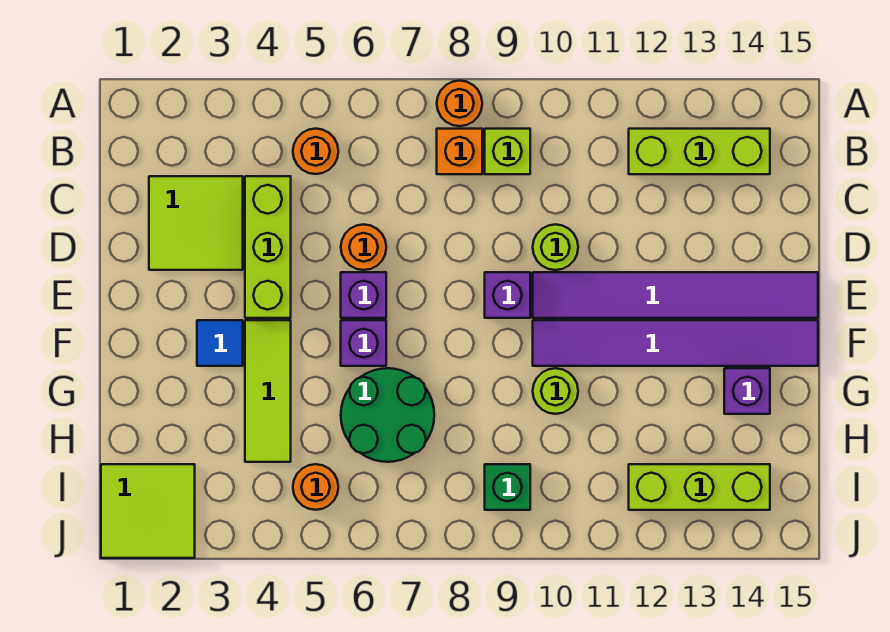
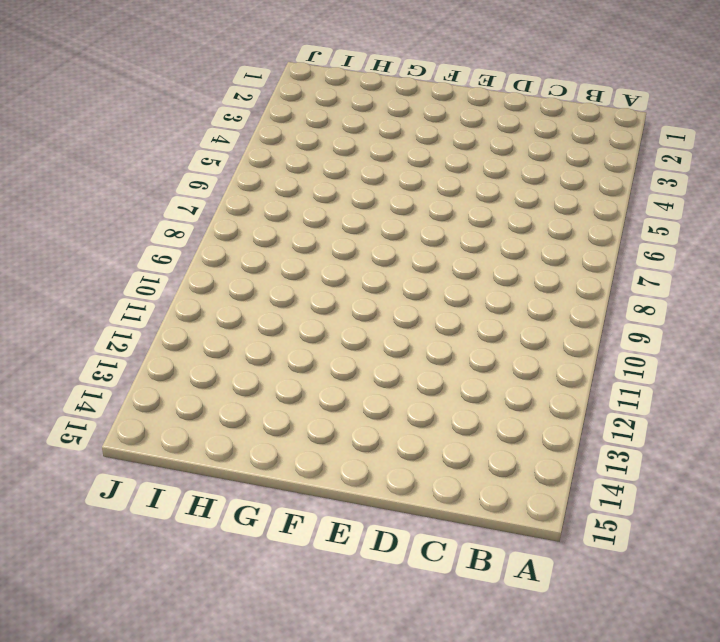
none -> orange round brick A8 level 1
none -> orange round brick B5 level 1
none -> orange brick B8 level 1

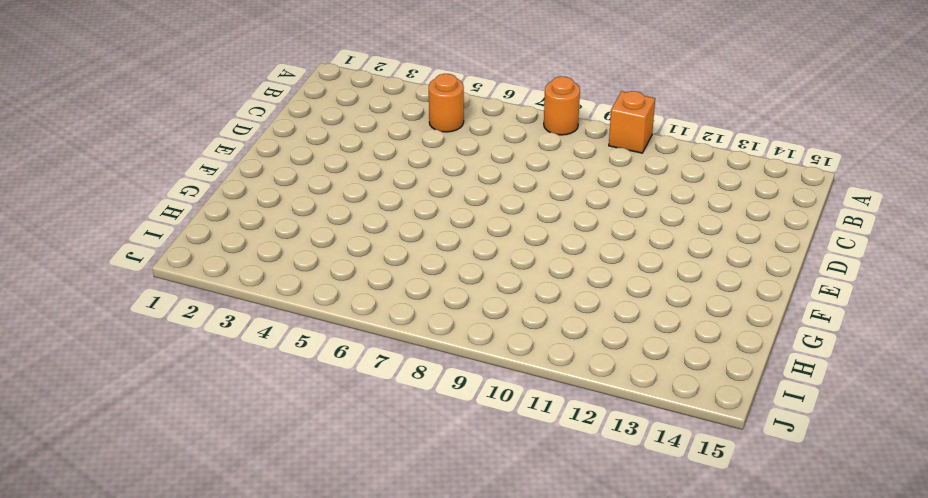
orange brick A10 level 1 -> orange brick B8 level 1
none -> lime brick B9 level 1
none -> lime brick B12:B14 level 1
none -> lime tile C2:D3 level 1

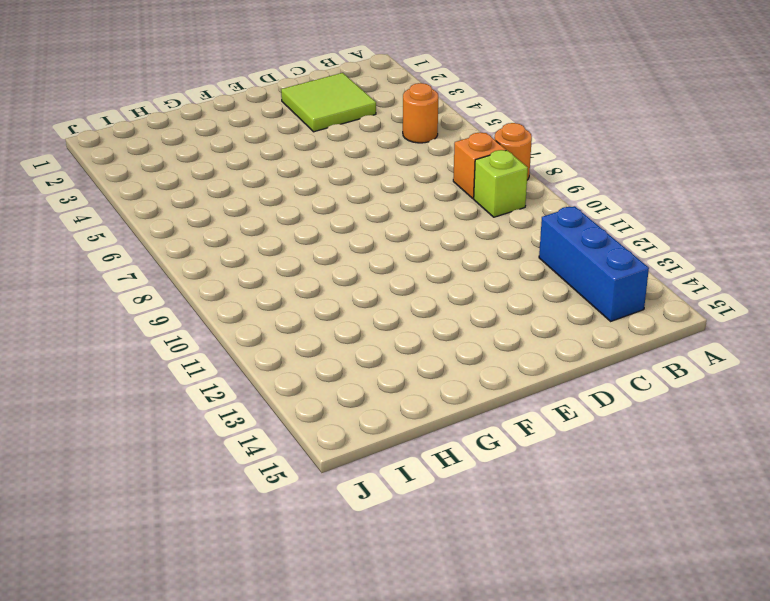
blue brick B12:B14 level 1 -> lime brick B12:B14 level 1
none -> lime brick C4:E4 level 1
none -> orange round brick D6 level 1
none -> lime round brick D10 level 1

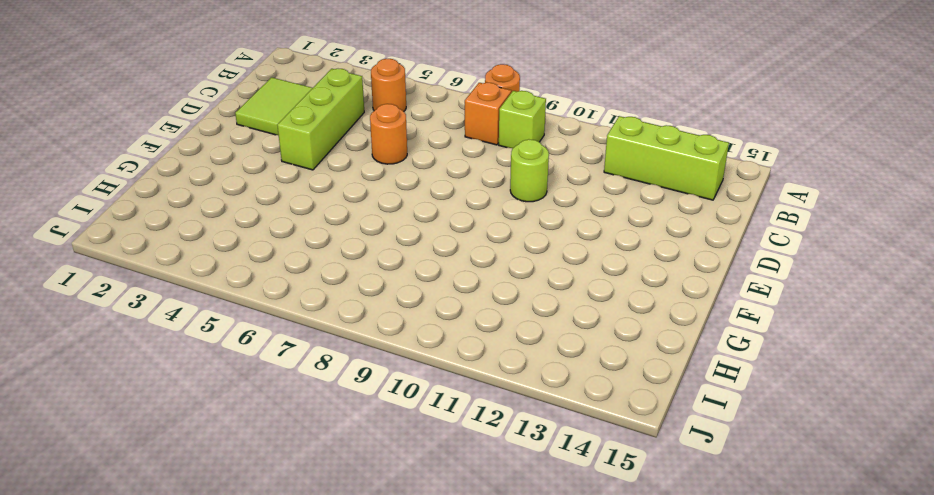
none -> purple brick E6 level 1
none -> purple brick E9 level 1
none -> purple tile E10:E15 level 1

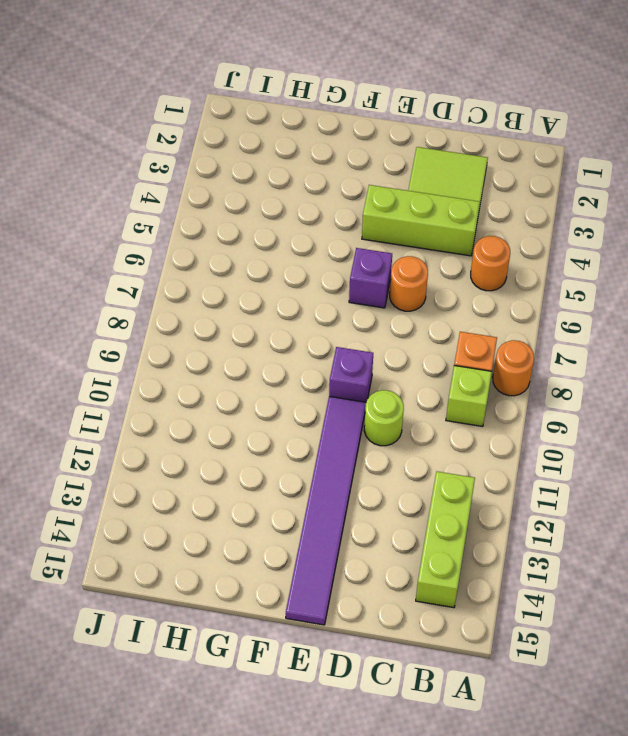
none -> blue tile F3 level 1
none -> lime tile F4:H4 level 1
none -> purple brick F6 level 1

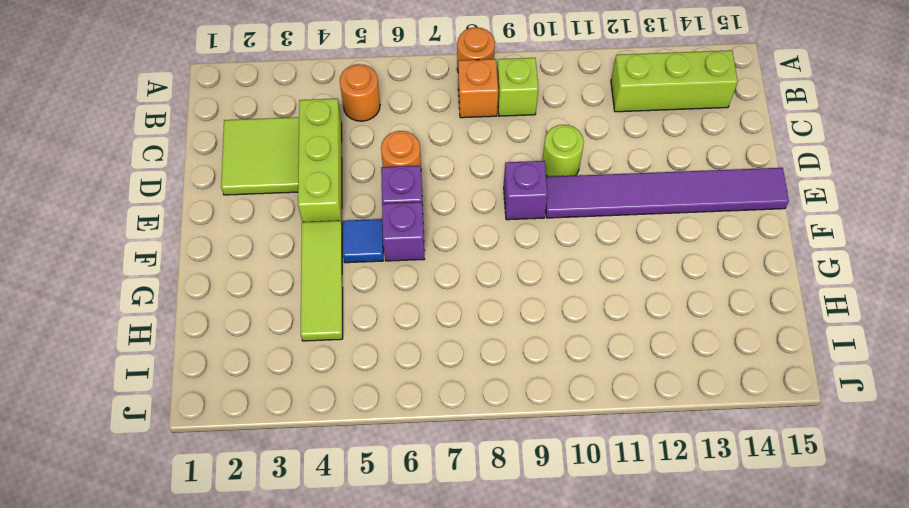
blue tile F5 level 1 -> blue tile F3 level 1
none -> purple tile F10:F15 level 1
none -> green round brick G6:H7 level 1
none -> lime round brick G10 level 1

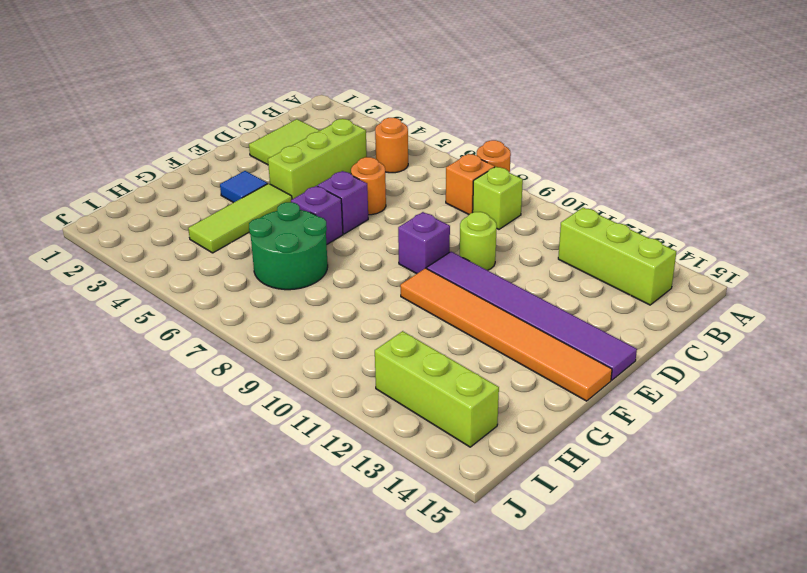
orange tile F10:F15 level 1 -> purple tile F10:F15 level 1
none -> lime round brick G10 level 1
none -> purple brick G14 level 1
none -> lime tile I1:J2 level 1

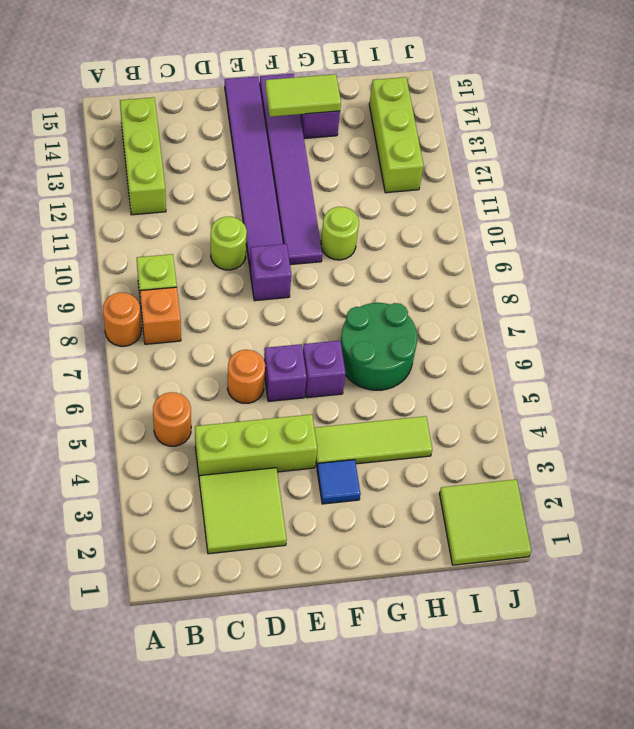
lime tile F14:G14 level 2 -> none
none -> orange round brick I5 level 1
none -> green brick I9 level 1

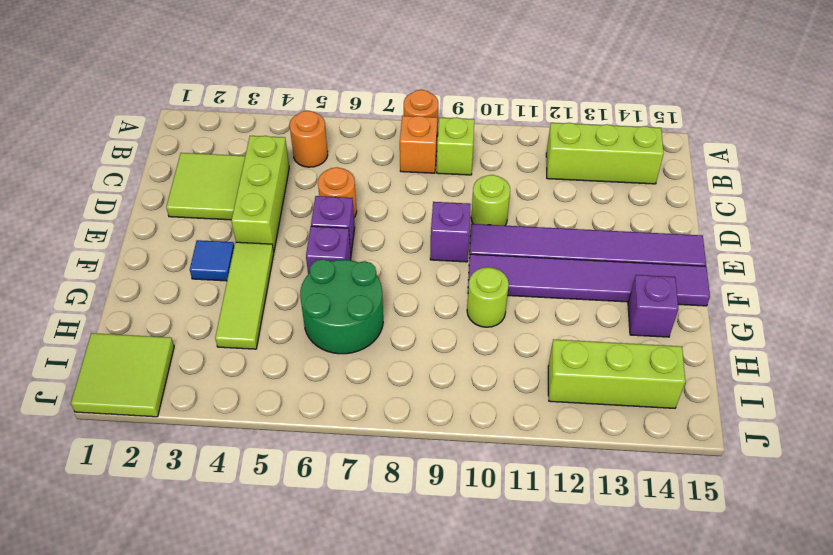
none -> orange round brick I5 level 1
none -> green brick I9 level 1

